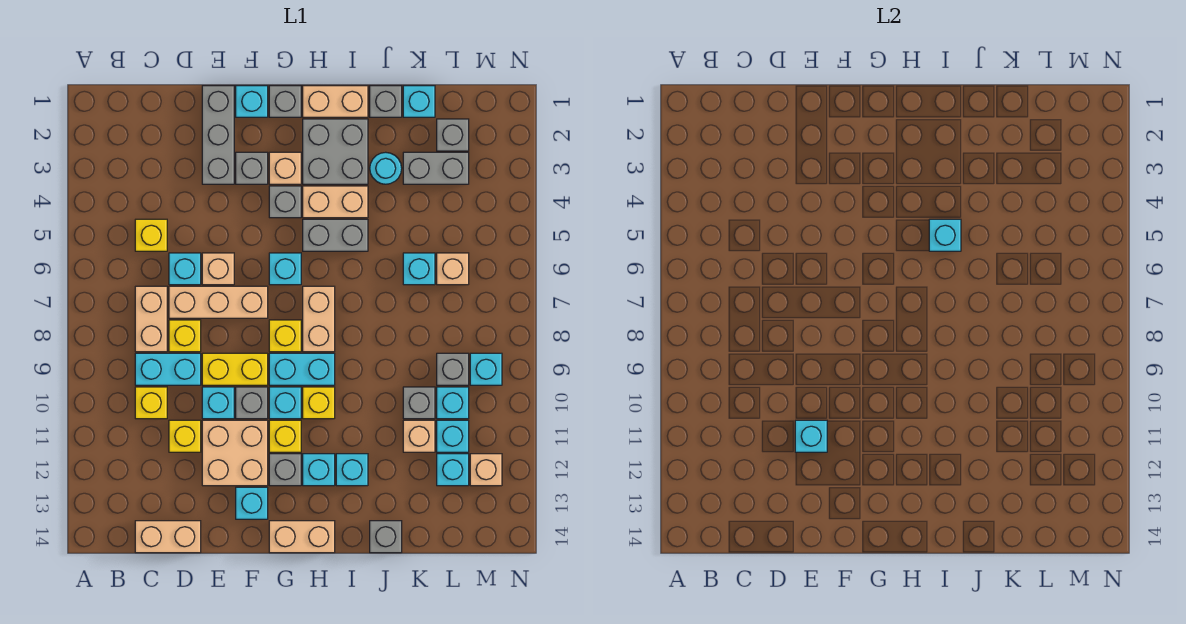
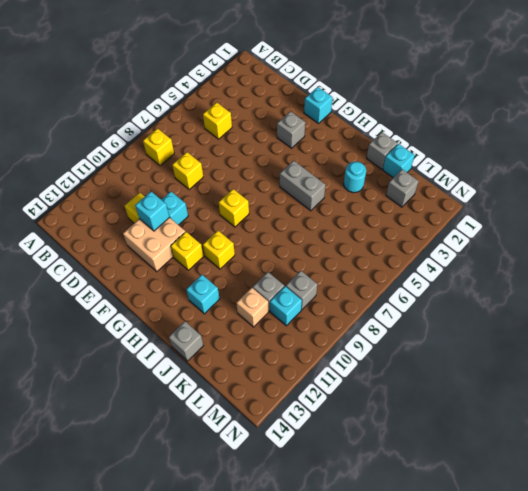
yellow brick B8 level 1 -> yellow brick C10 level 1
none -> tan brick C7:C8 level 1
none -> cyan brick C9:D9 level 1
none -> tan brick C14:D14 level 1
none -> cyan brick D6 level 1

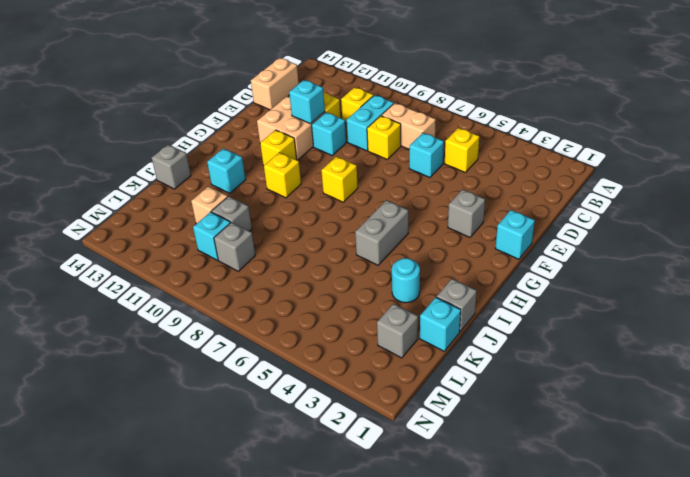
none -> tan brick D7:F7 level 1
none -> grey brick E1:E3 level 1
none -> tan brick E6 level 1
none -> yellow brick E9:F9 level 1

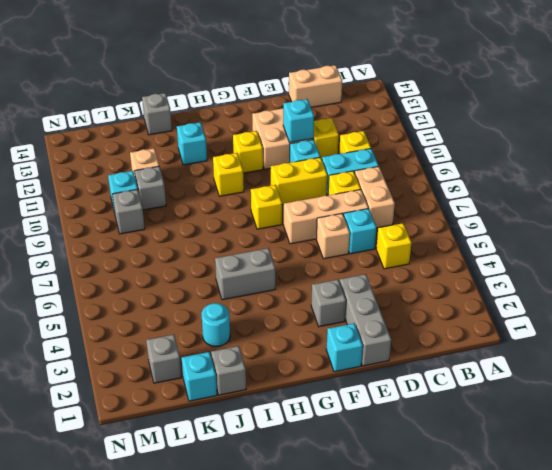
none -> grey brick F10 level 1
none -> cyan brick F13 level 1
none -> grey brick G1 level 1
none -> tan brick G3 level 1

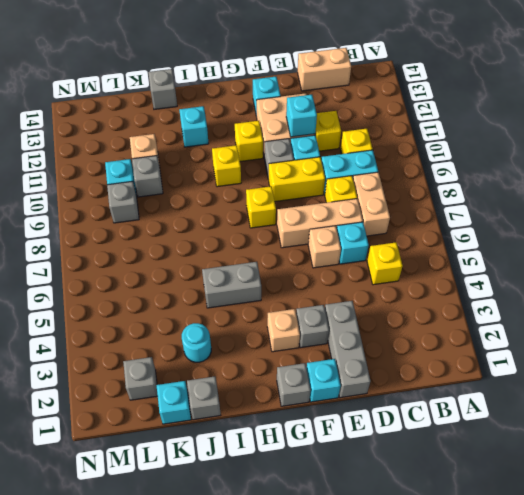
none -> grey brick G4 level 1
none -> cyan brick G6 level 1
none -> cyan brick G9:H9 level 1
none -> cyan brick G10 level 1

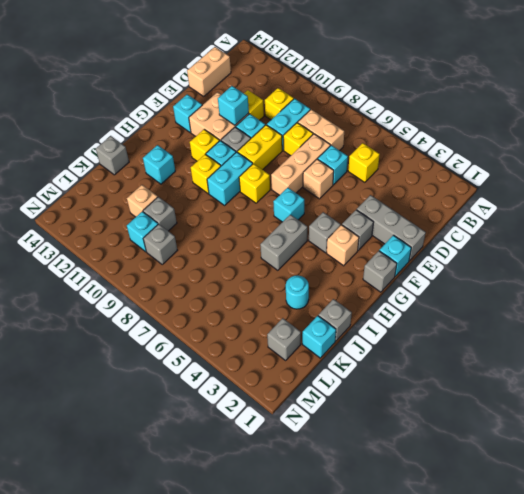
none -> grey brick G12 level 1
none -> tan brick G14:H14 level 1
none -> tan brick H1:I1 level 1
none -> grey brick H2:I3 level 1

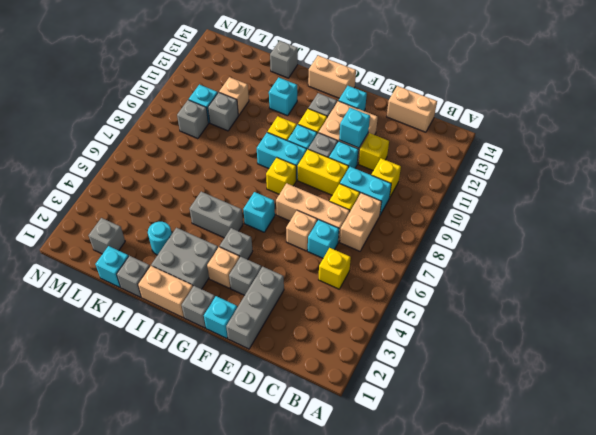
none -> tan brick H4:I4 level 1
none -> tan brick H7:H8 level 1
none -> cyan brick H12 level 1
none -> grey brick K3:L3 level 1

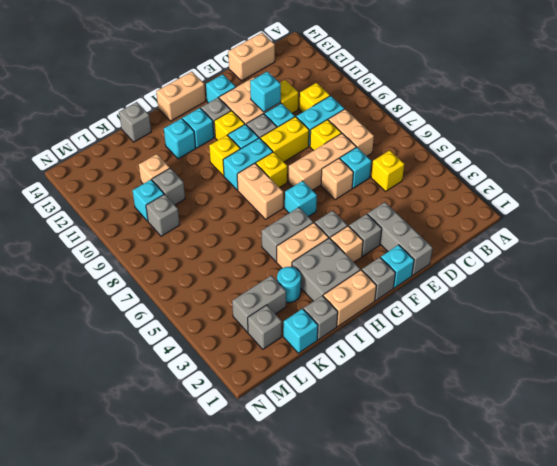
none -> cyan brick K6 level 1
none -> tan brick L6 level 1
none -> cyan brick L11 level 1
none -> cyan brick L12 level 1

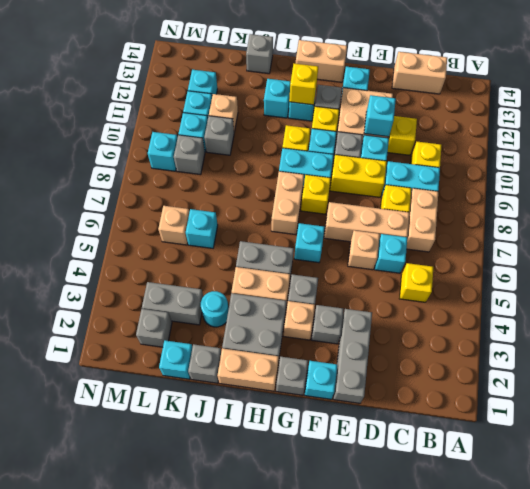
yellow brick H12 level 2 -> none
none -> tan brick M12 level 1
none -> cyan brick I5 level 2

